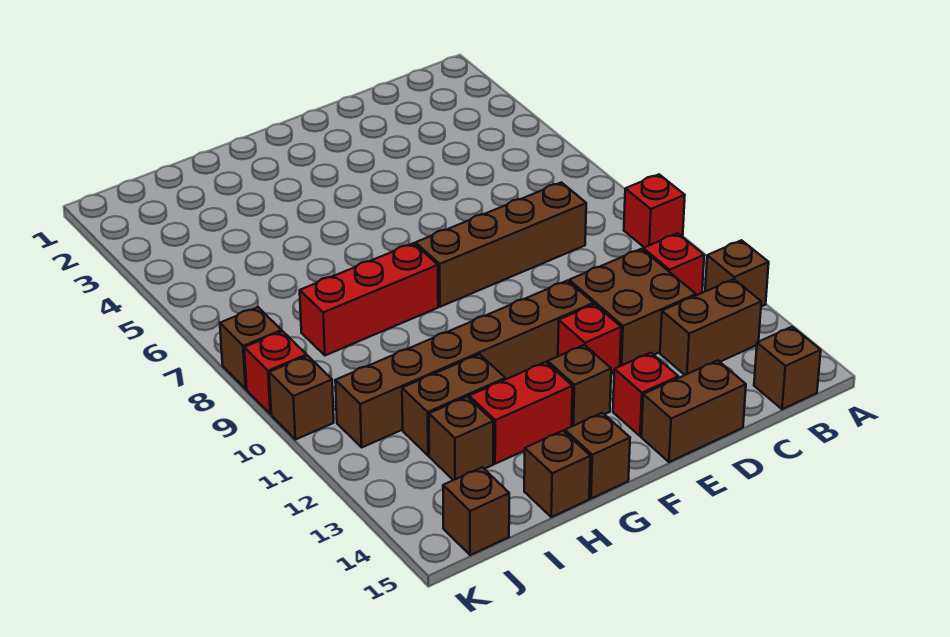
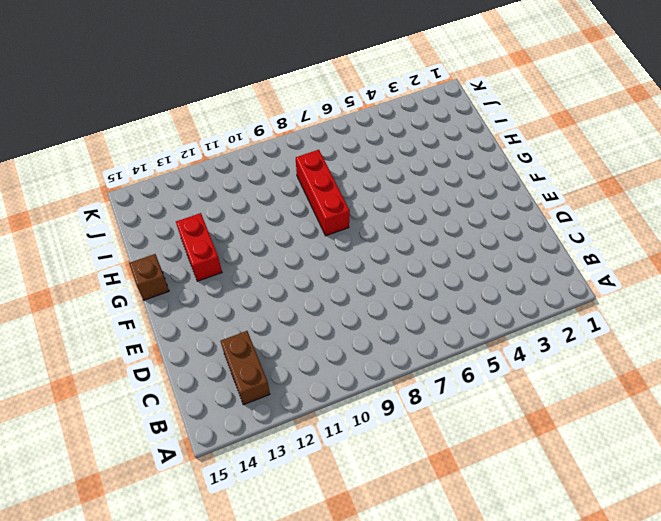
none -> red brick A9 level 1
none -> brown brick A12 level 1
none -> red brick B11 level 1

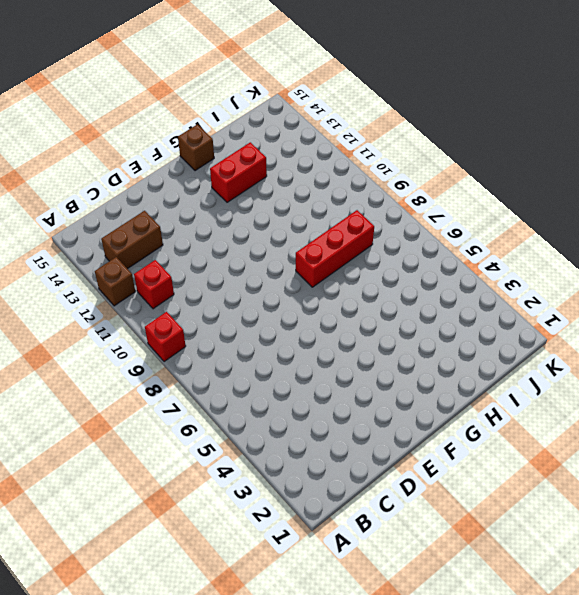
none -> brown brick B15 level 1
none -> brown brick C8:F8 level 1
none -> brown brick C11:D12 level 1

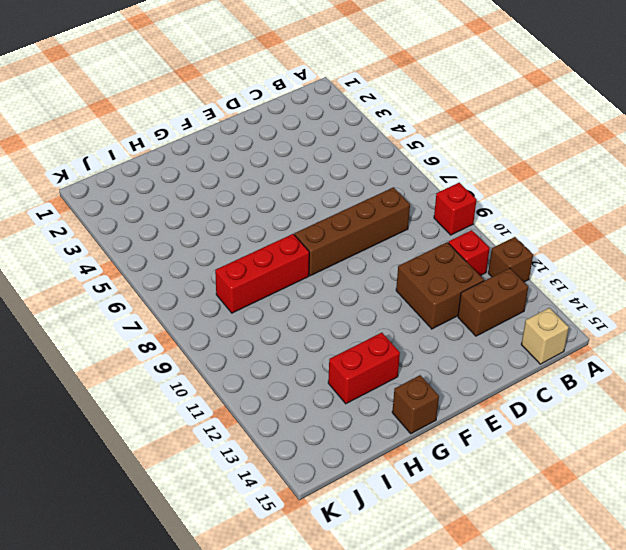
tan brick B15 level 1 -> brown brick B15 level 1
none -> brown brick D15:E15 level 1
none -> brown brick E11:J11 level 1
none -> red brick E12 level 1

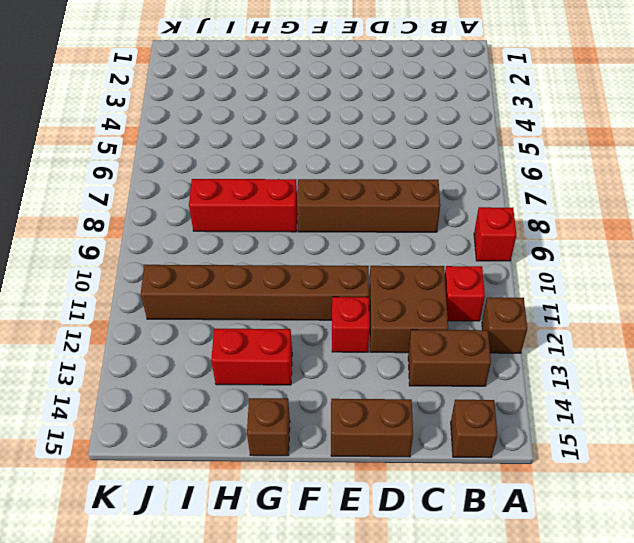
none -> red brick E14 level 1
none -> brown brick F13 level 1
none -> brown brick H12:I12 level 1

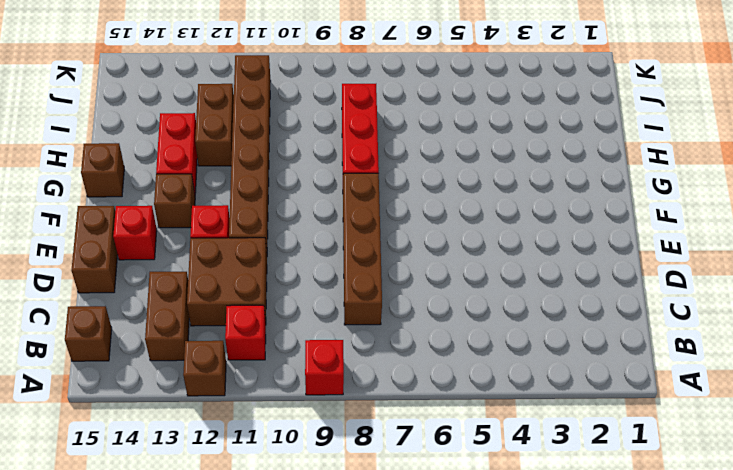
none -> brown brick H15 level 1
none -> brown brick I13 level 1
none -> brown brick J15 level 1

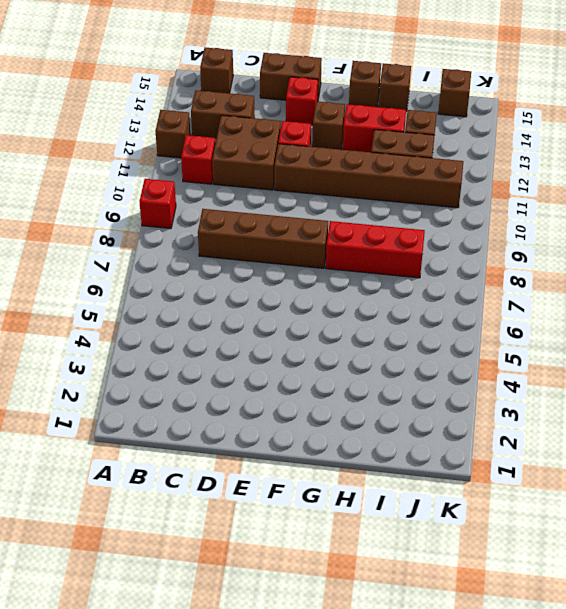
none -> brown brick K8 level 1
none -> red brick K9 level 1
none -> brown brick K10 level 1

